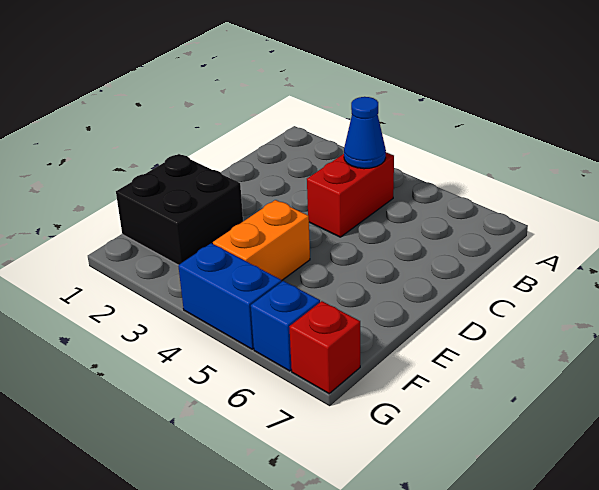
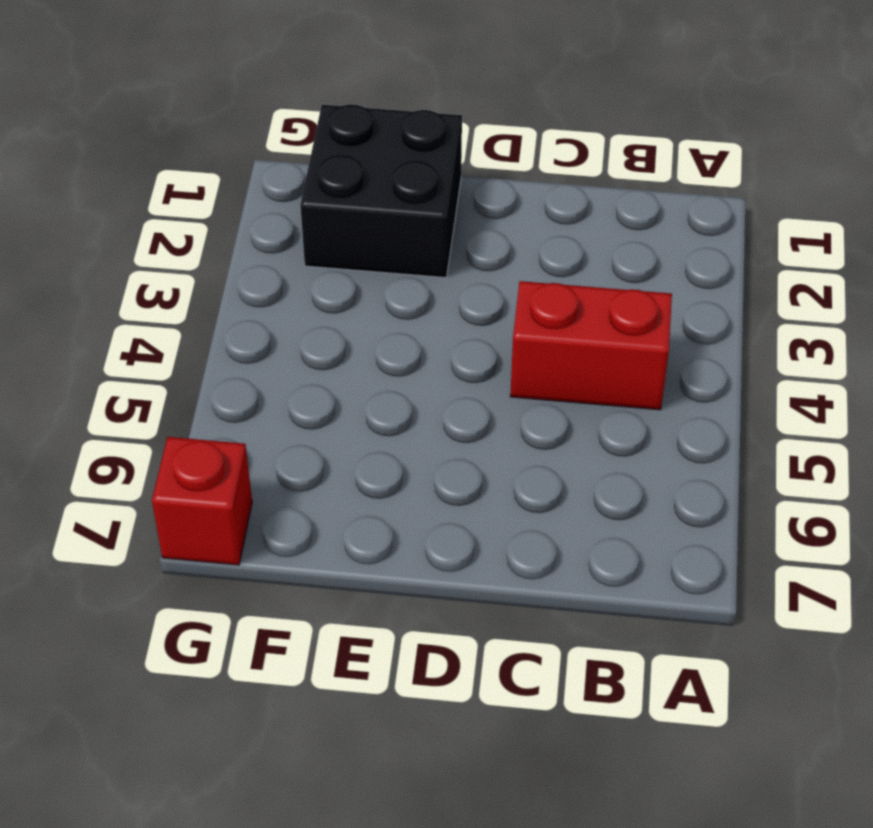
none -> orange brick E4:F4 level 1
none -> blue brick G4:G5 level 1

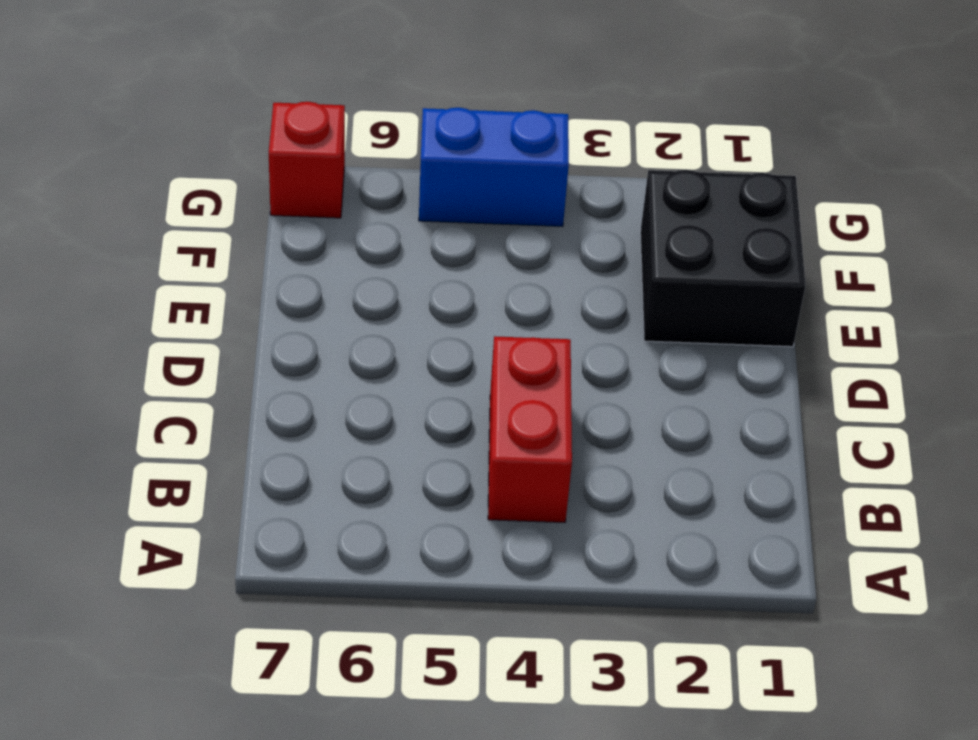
none -> orange brick E4:F4 level 1
none -> blue brick G6 level 1

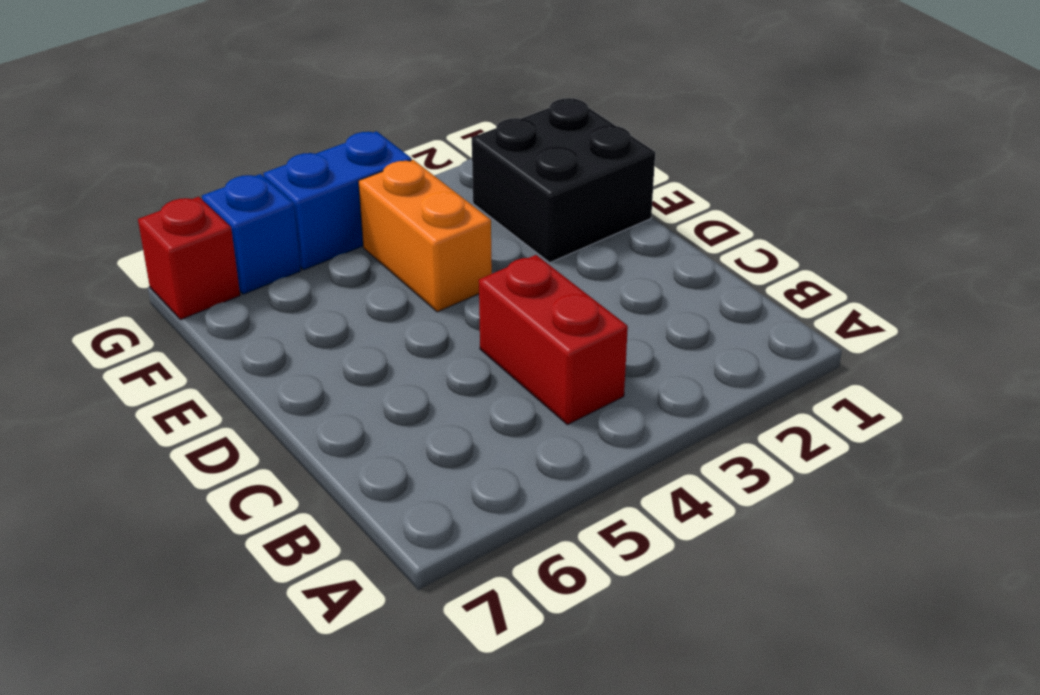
none -> blue cone B4 level 2

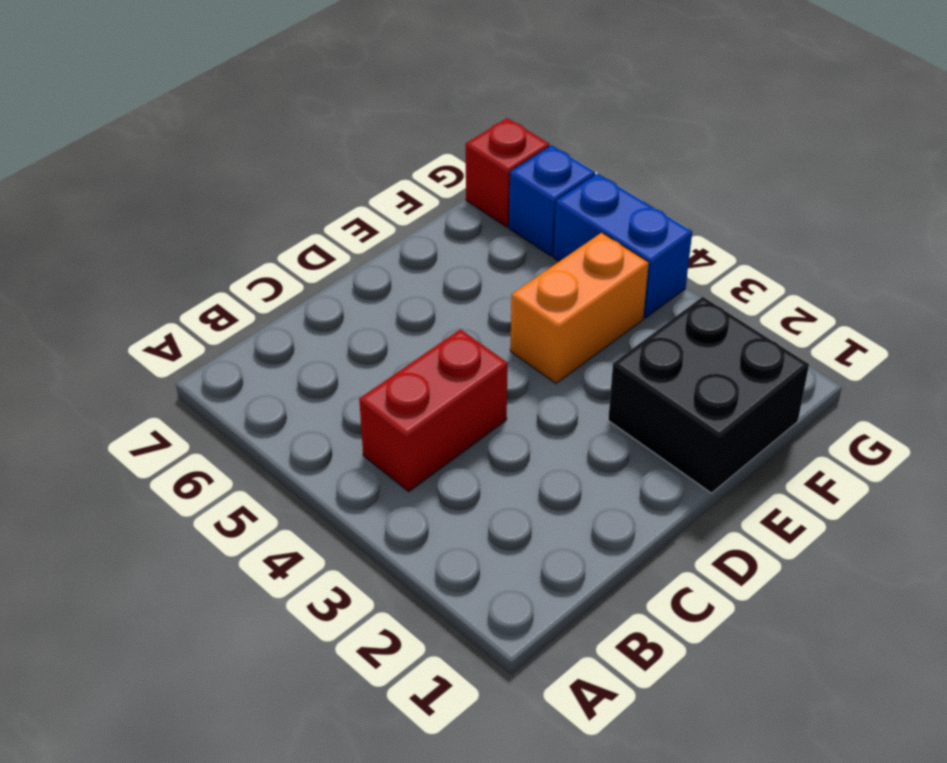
none -> blue cone B4 level 2

